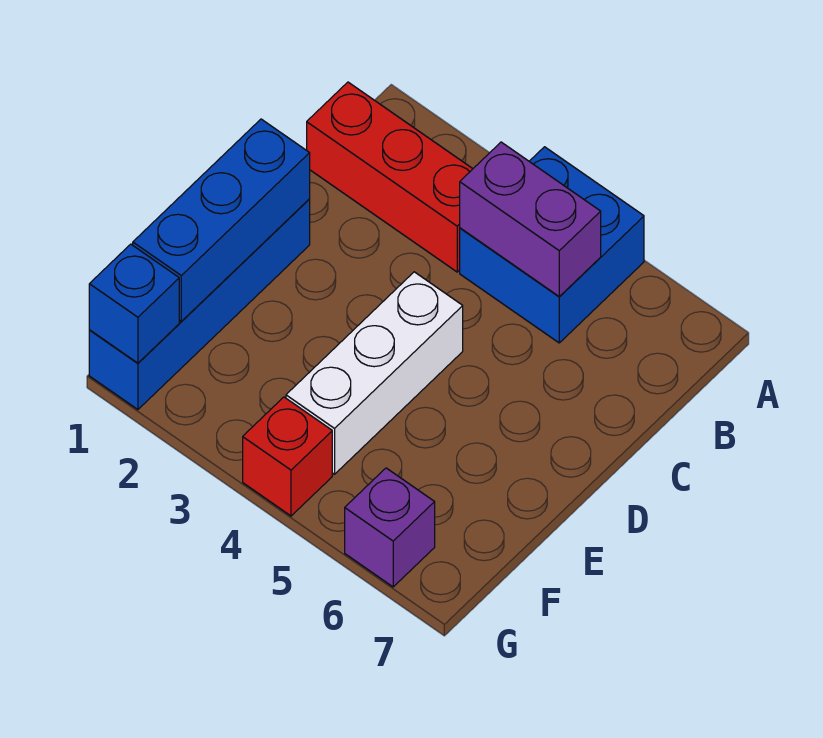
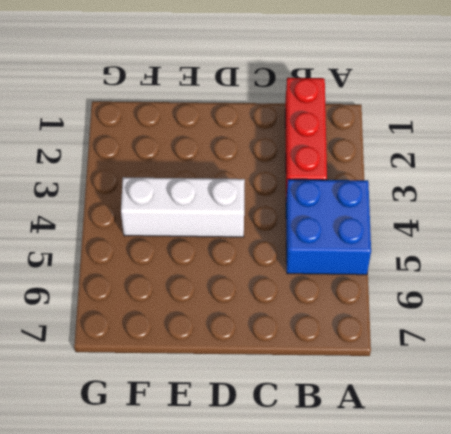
none -> blue brick D1:G1 level 1
none -> red brick G4 level 1

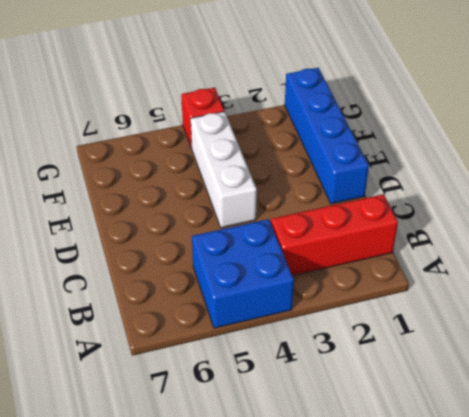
none -> purple brick G6 level 1
none -> purple brick B4:B5 level 2

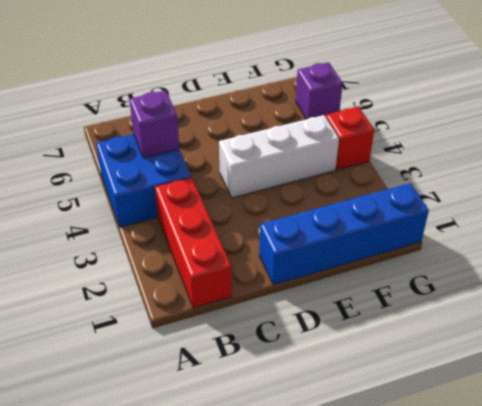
purple brick B5 level 2 -> purple brick B4:B5 level 2
none -> blue brick D1:F1 level 2
none -> blue brick G1 level 2

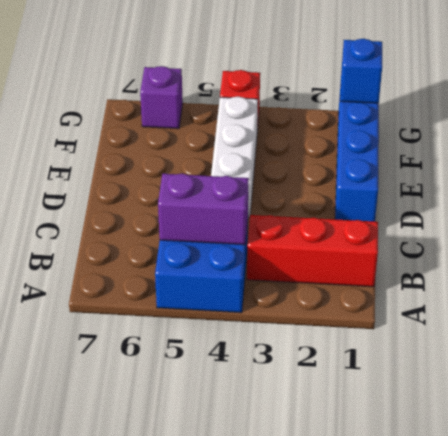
none -> blue brick D1:F1 level 2

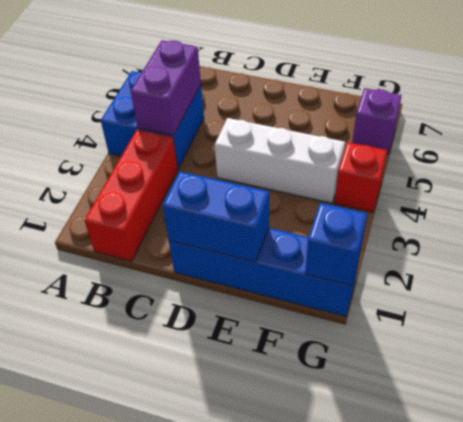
blue brick D1:E1 level 2 -> blue brick D1:F1 level 2

